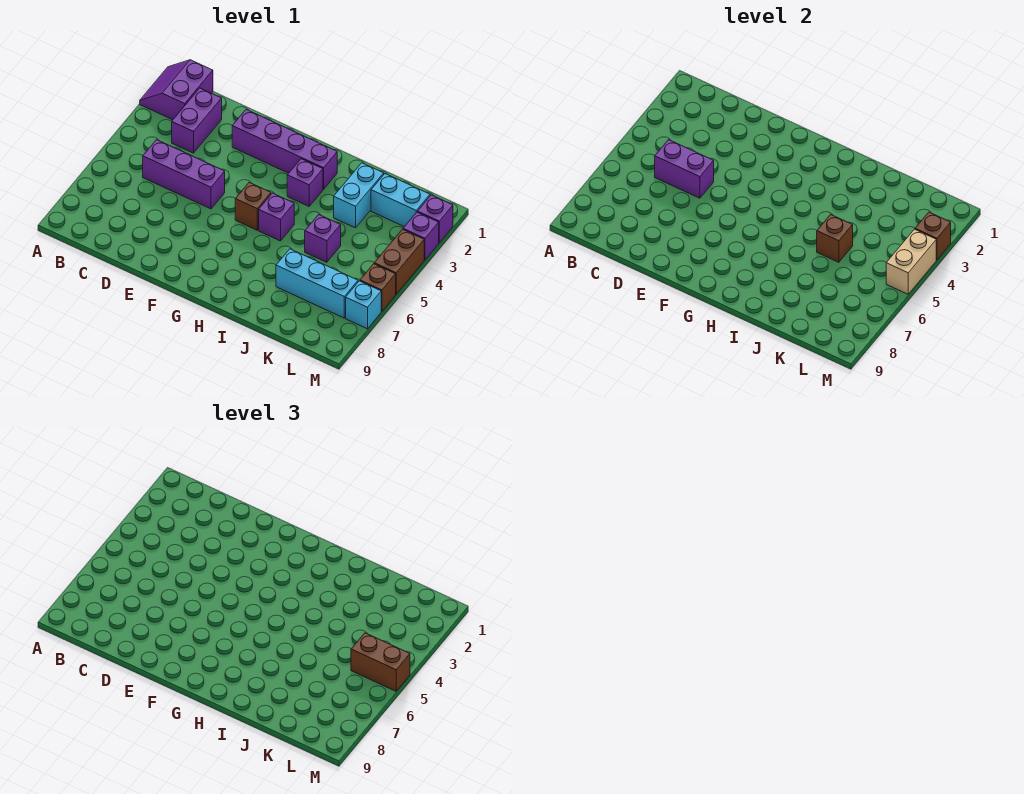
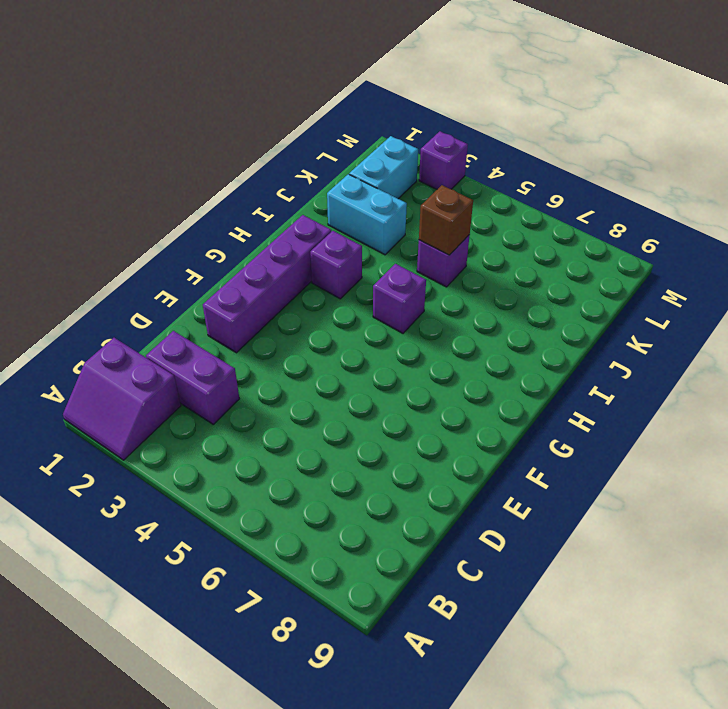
none -> purple brick C5:E5 level 1
none -> brown brick G5 level 1
none -> cyan brick J7:L7 level 1

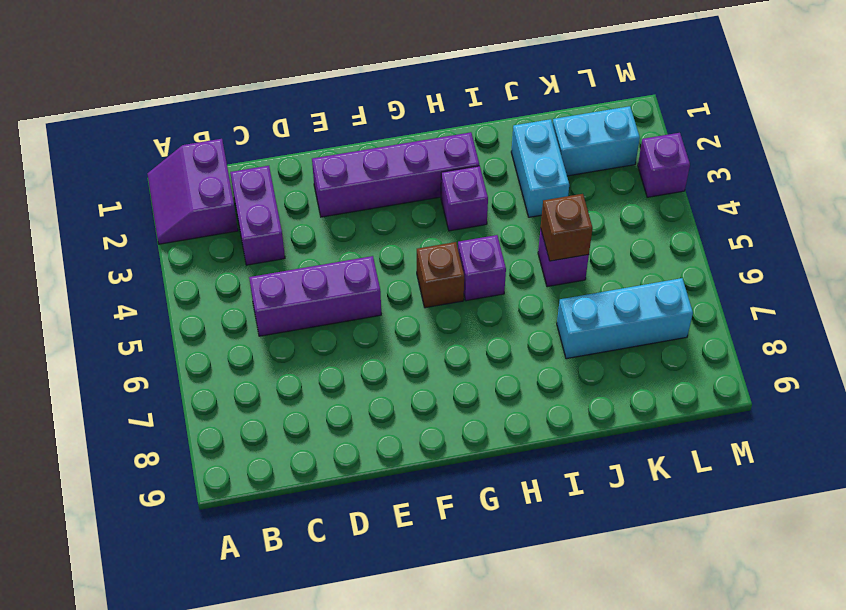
none -> purple brick M2 level 1
none -> brown brick M4:M5 level 1
none -> brown brick M6 level 1

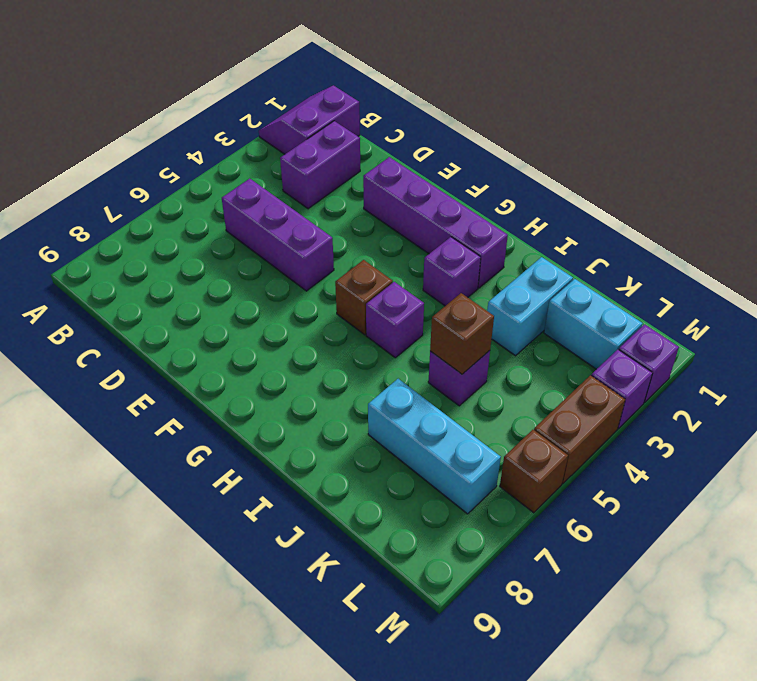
none -> cyan brick M7 level 1
none -> purple brick C5:D5 level 2
none -> brown brick M3 level 2

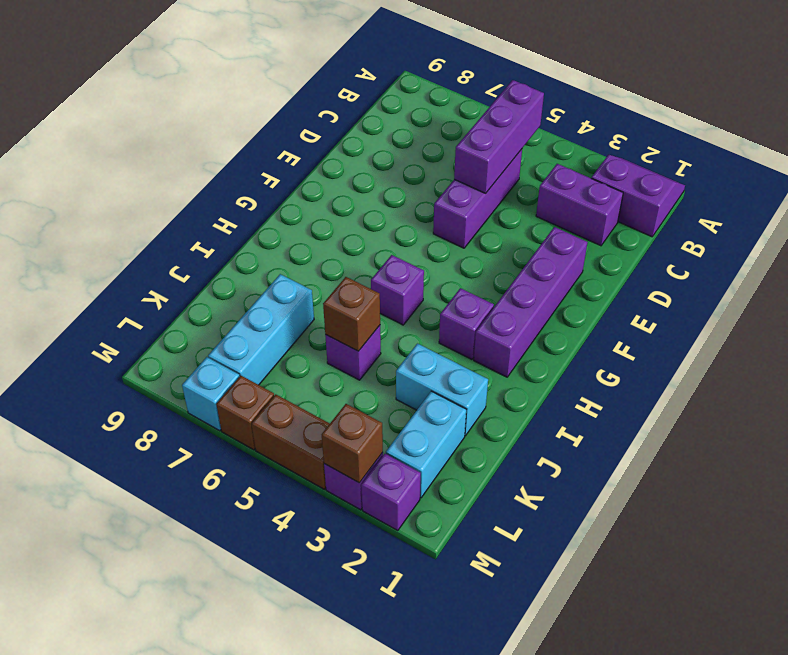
purple brick B5:D5 level 2 -> purple brick C5:D5 level 2
none -> brown brick G5 level 1
none -> tan brick M4:M5 level 2
none -> brown brick L5:M5 level 3

